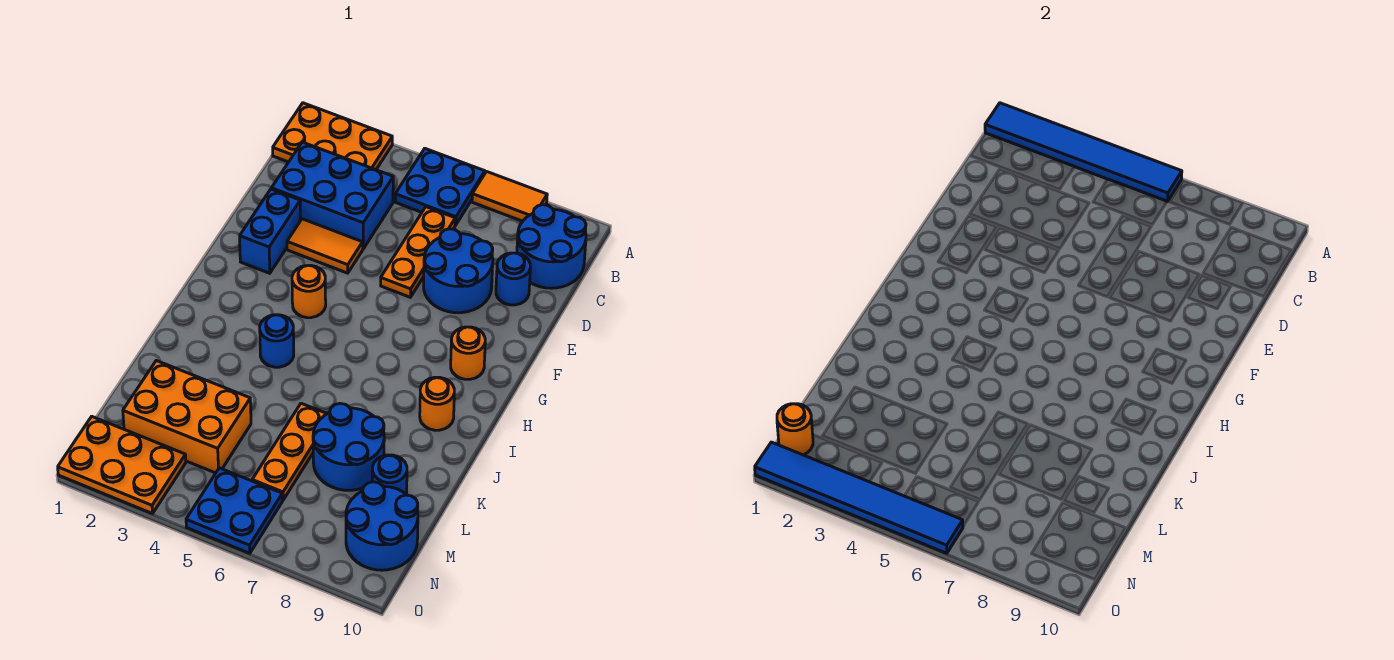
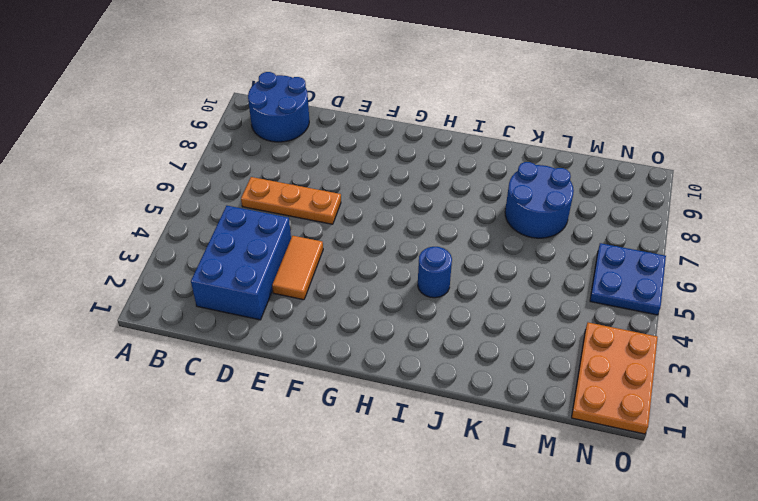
none -> orange plate A1:B3 level 1
none -> blue plate A5:B6 level 1
none -> orange tile A7:A8 level 1

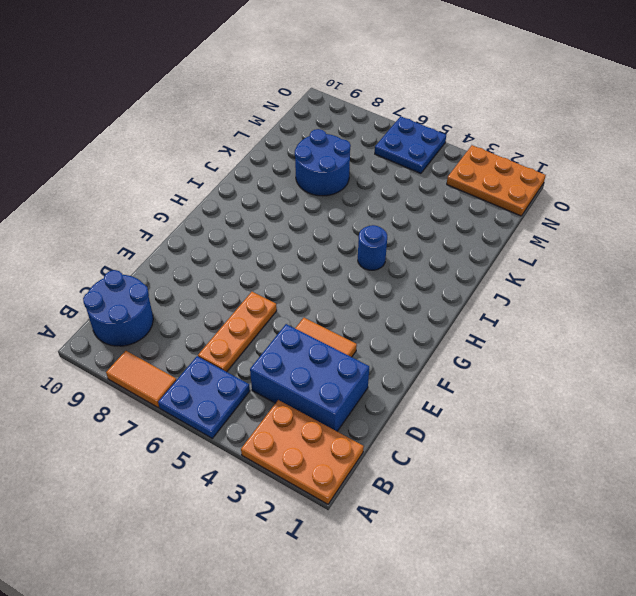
none -> blue round brick D7:E8 level 1
none -> blue round brick D9 level 1
none -> blue brick E2:F2 level 1

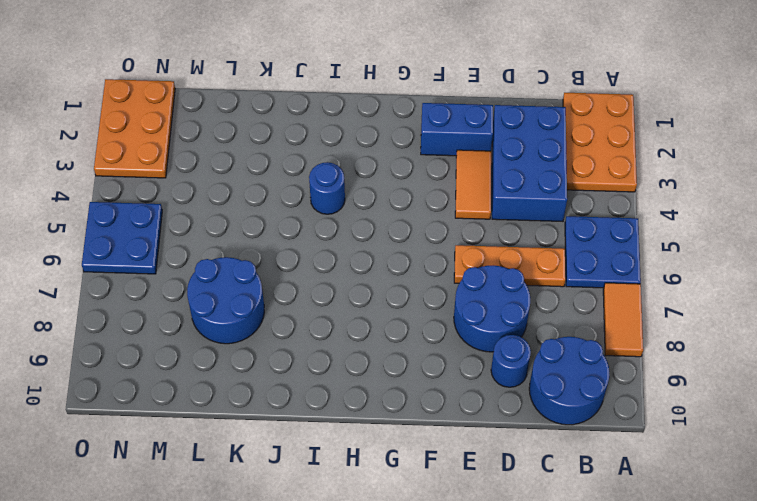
none -> orange round brick G4 level 1
none -> orange round brick G9 level 1
none -> orange round brick I9 level 1

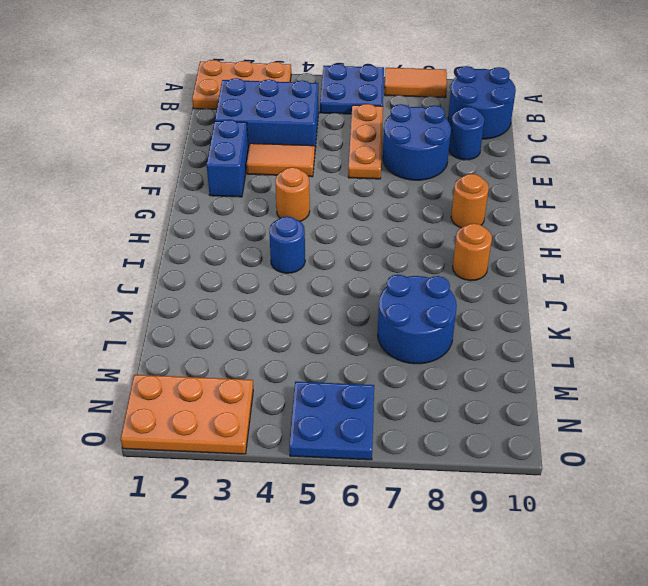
none -> orange plate K6:M6 level 1
none -> orange brick L2:M4 level 1
none -> blue round brick L9 level 1

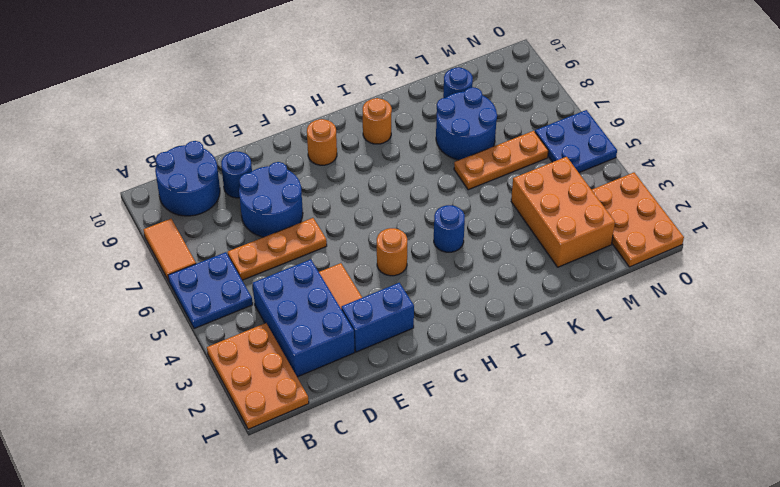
none -> blue round brick M9:N10 level 1
none -> blue tile A1:A6 level 2
none -> orange round brick N1 level 2

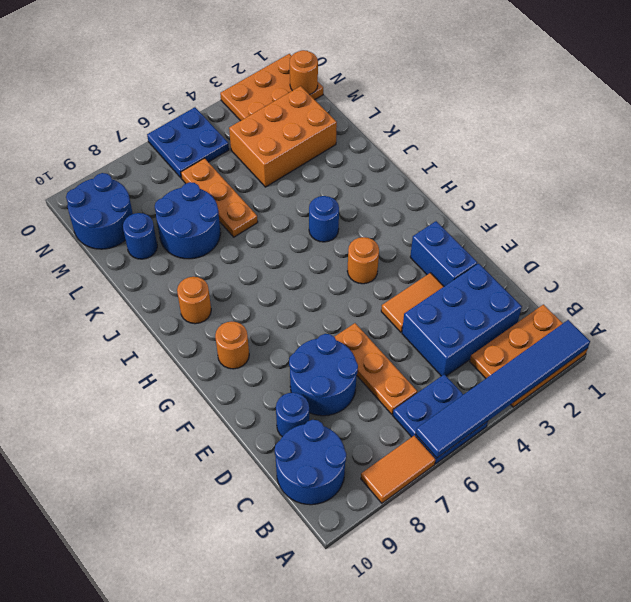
none -> blue tile O1:O6 level 2

